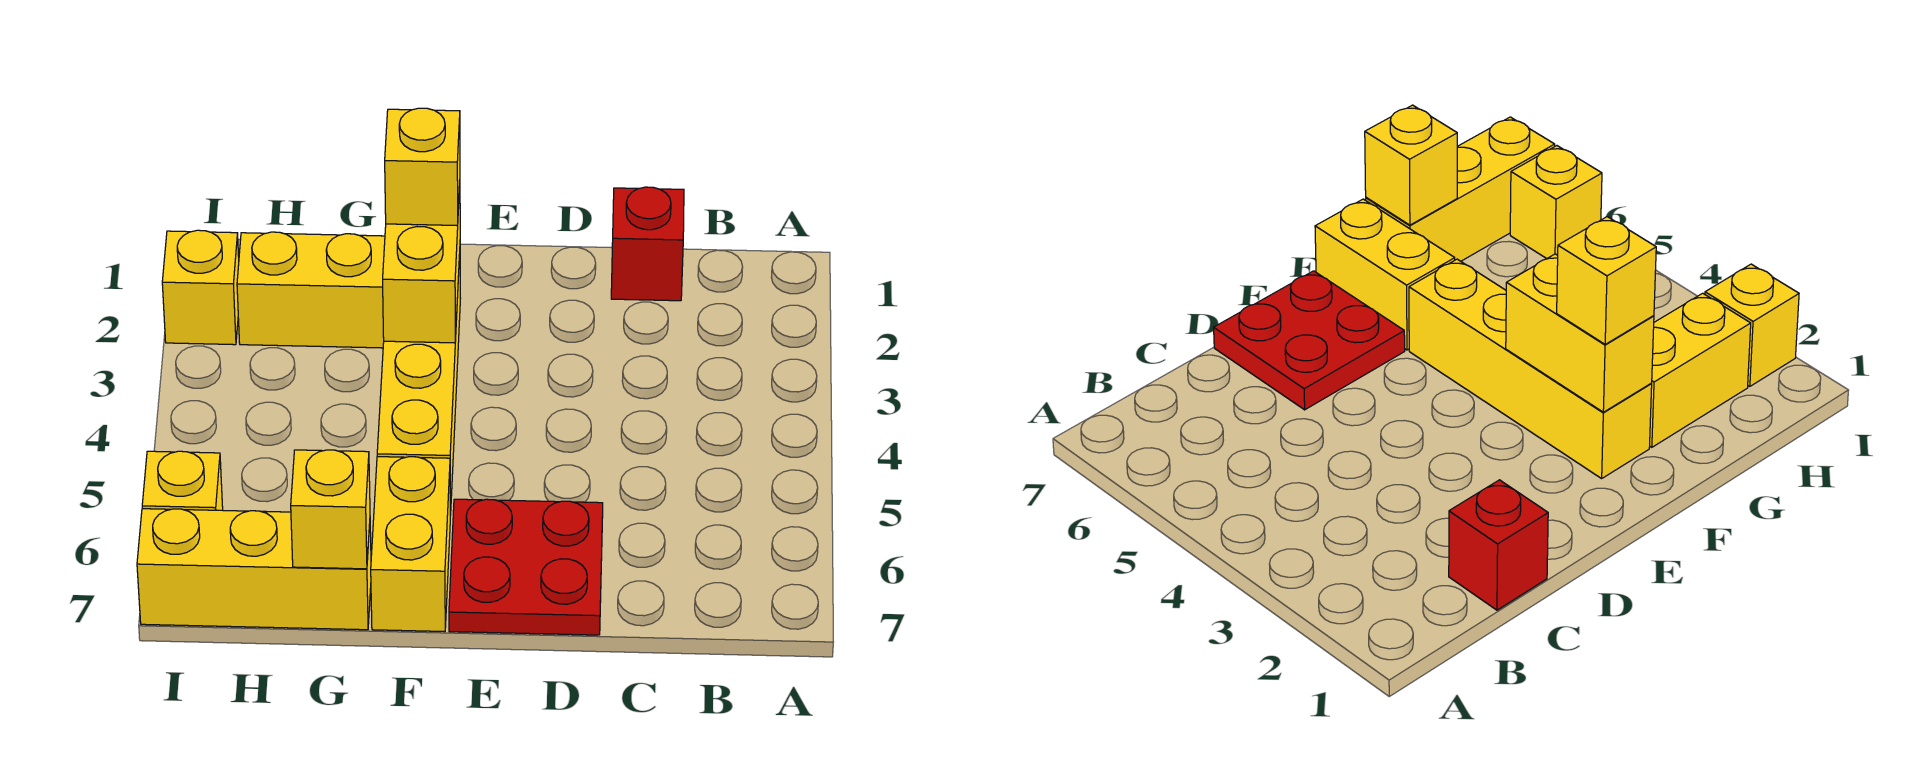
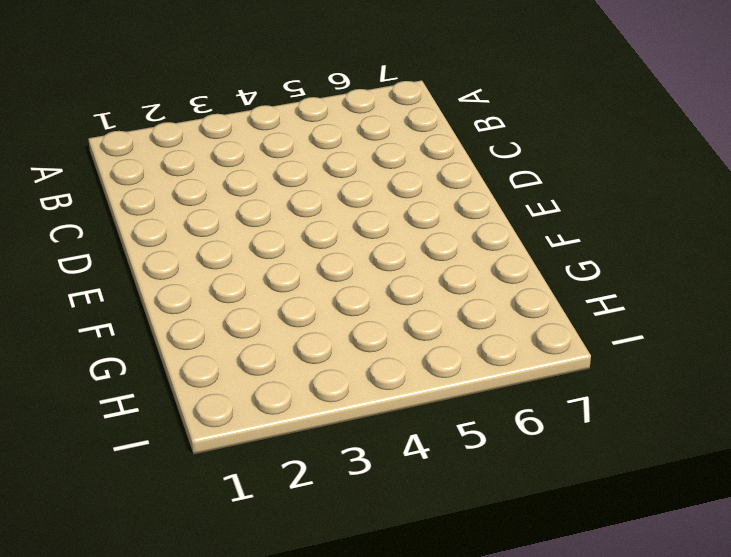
none -> red brick C1 level 1
none -> red plate D6:E7 level 1

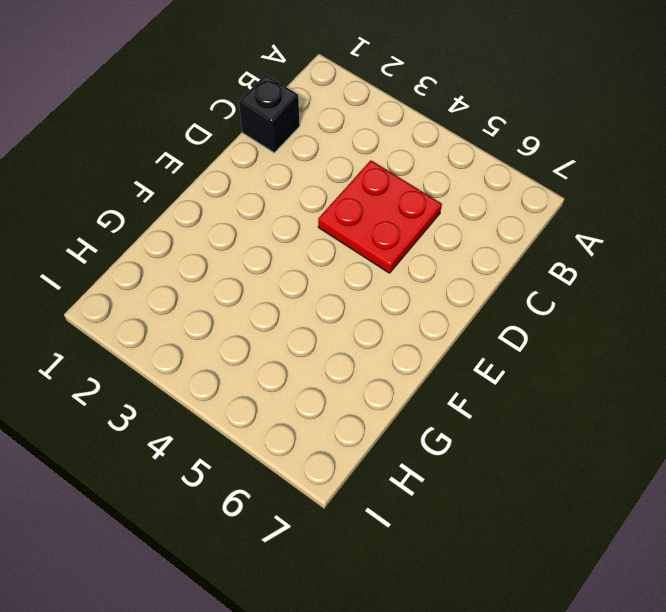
black brick C1 level 1 -> red brick C1 level 1
red plate C4:D5 level 1 -> red plate D6:E7 level 1
none -> yellow brick F2:F5 level 1
none -> yellow brick F6:F7 level 1

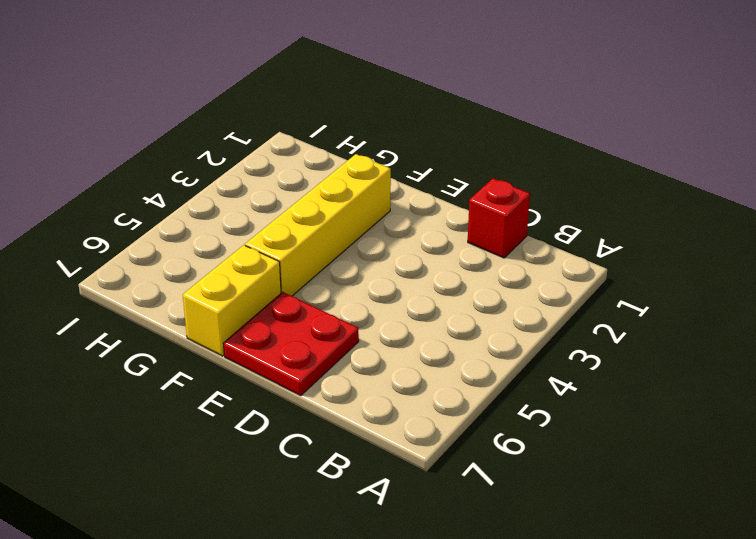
none -> yellow brick G2:H2 level 1
none -> yellow brick G7:I7 level 1

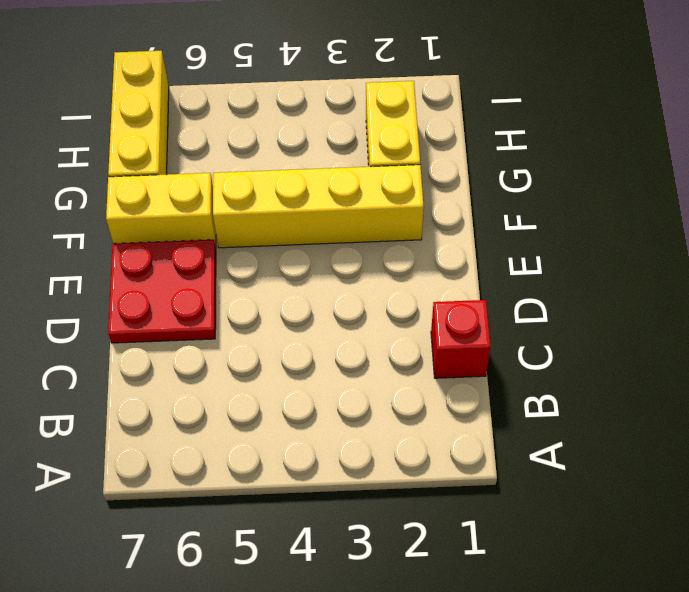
none -> yellow brick I2 level 1
none -> yellow brick I6 level 1

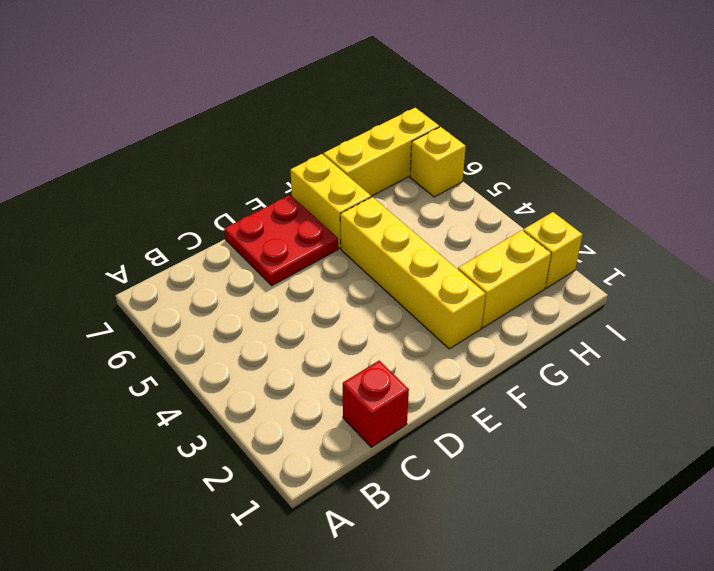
none -> yellow brick F2:F3 level 2
none -> yellow brick G7 level 2

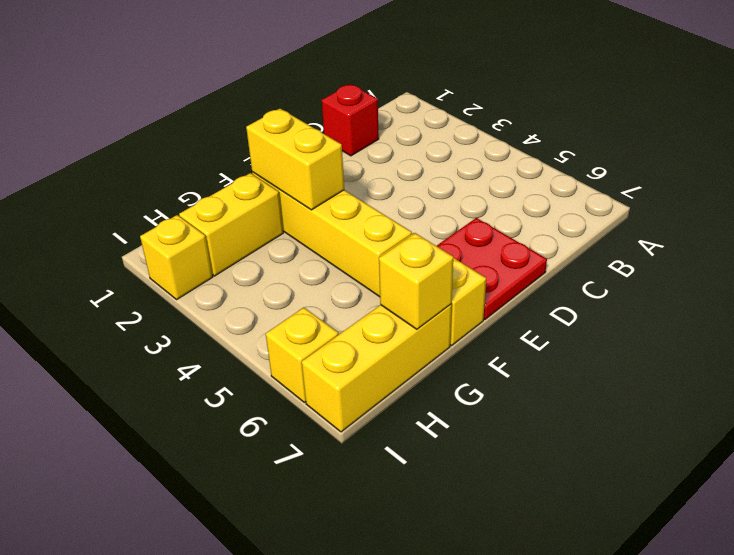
none -> yellow brick F2 level 3

